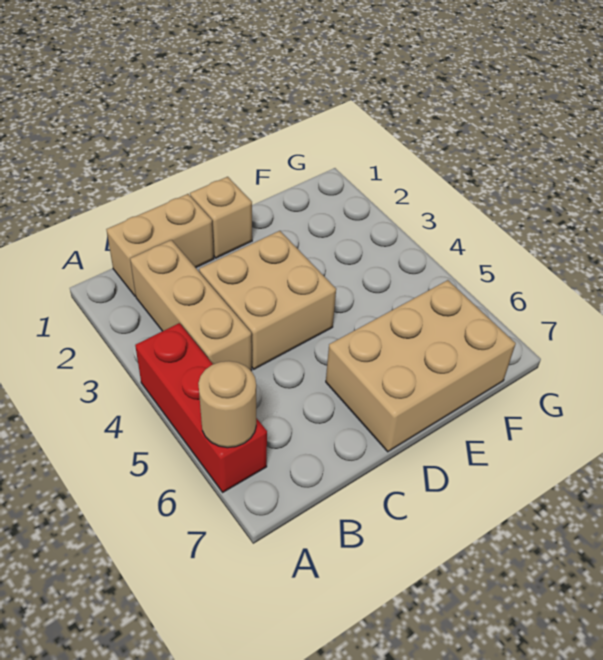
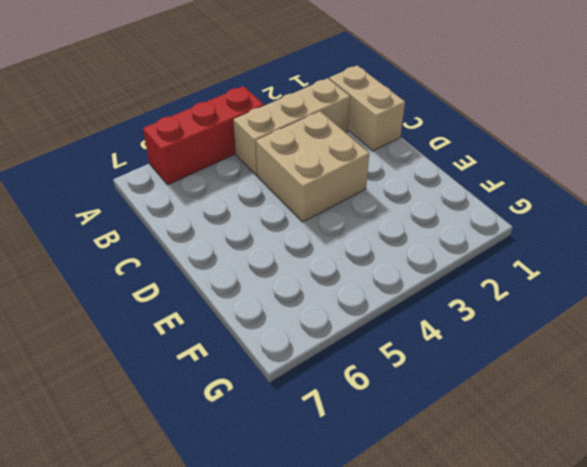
none -> tan brick D1 level 1
none -> tan brick D6:F7 level 1

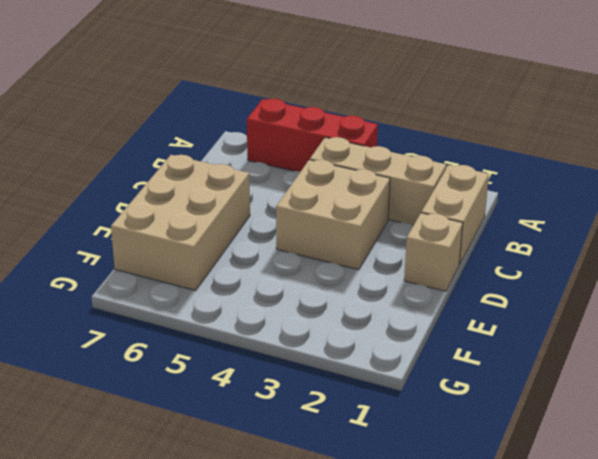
none -> tan round brick A6 level 2

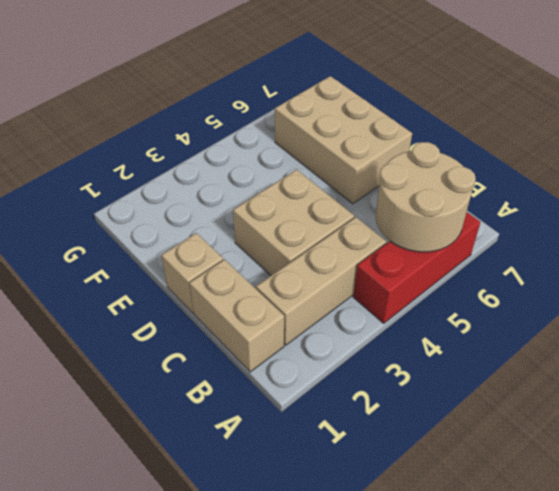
tan round brick A5:B6 level 2 -> tan round brick A6 level 2

